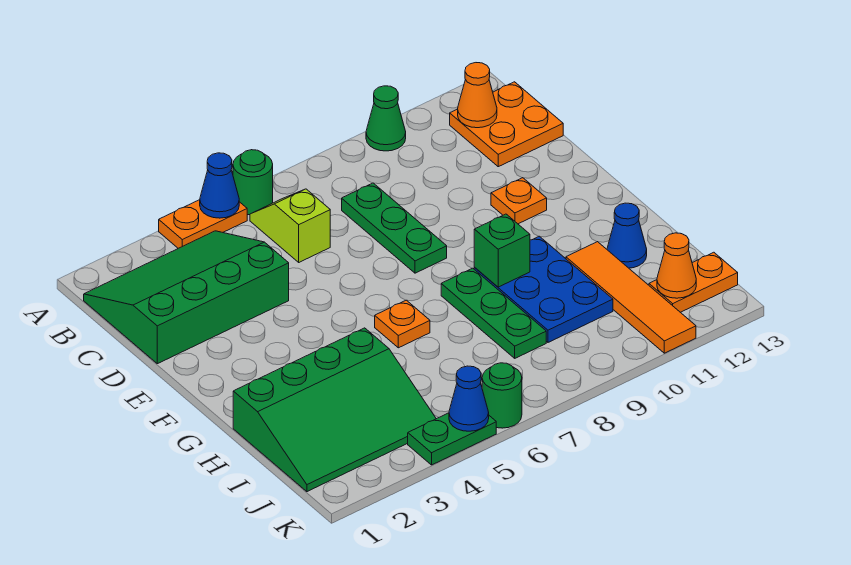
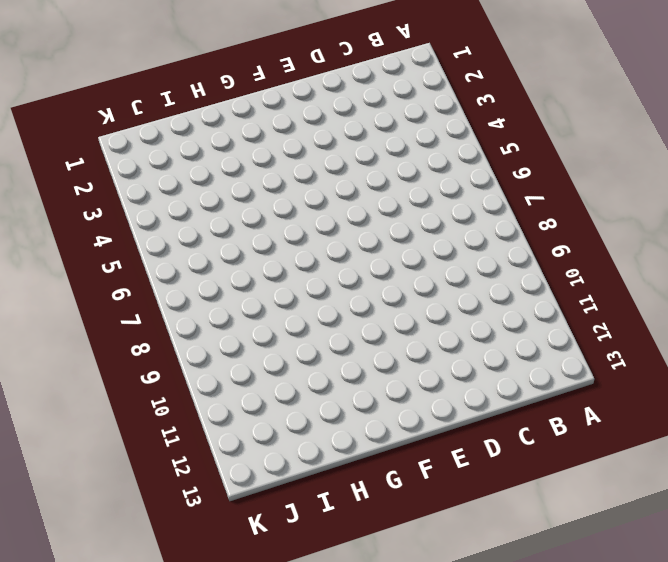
none -> orange plate A4:A5 level 1
none -> green round brick A6 level 1
none -> green cone A10 level 1

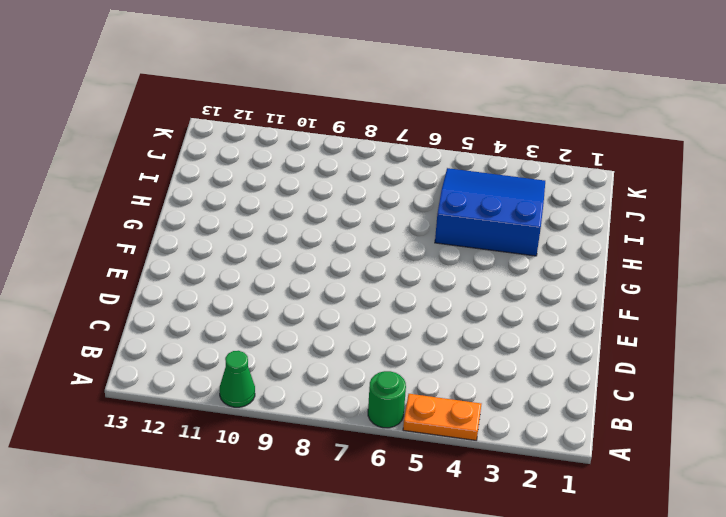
blue slope H3:J5 level 1 top H -> green slope H1:J4 level 1 top H
none -> green slope B1:D4 level 1 top D
none -> lime slope B6:C6 level 1 top C
none -> orange plate B12:C13 level 1

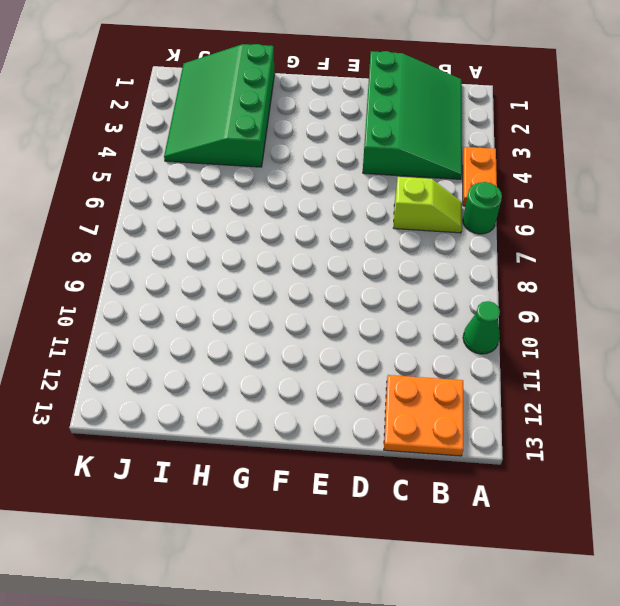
none -> green plate C8:E8 level 1
none -> orange plate E11 level 1
none -> orange plate G6 level 1

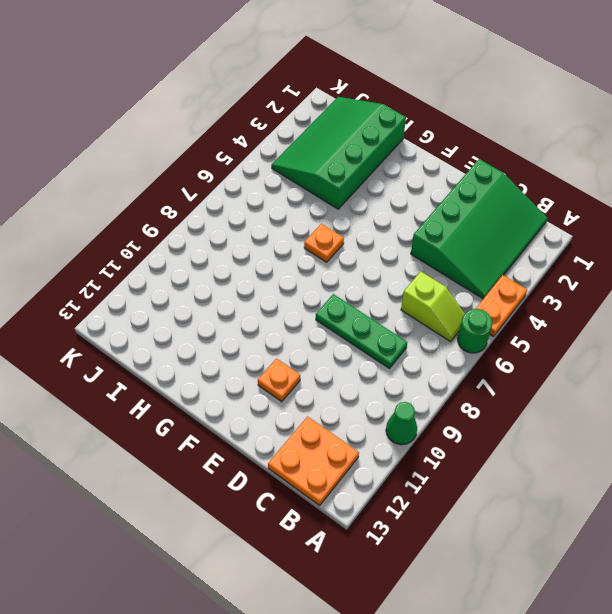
none -> green plate G8:I8 level 1
none -> blue plate G9:I10 level 1
none -> orange tile H11:K11 level 1

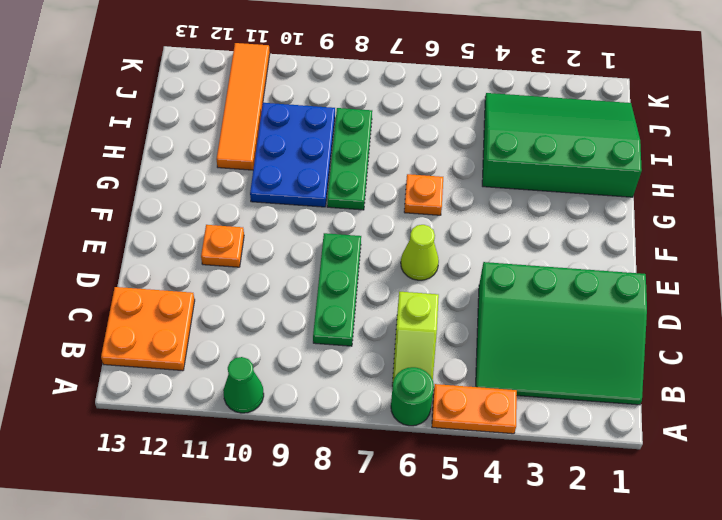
lime cone E6 level 1 -> none
none -> blue cone H12 level 1
none -> orange plate J12:J13 level 1
none -> green plate K4:K5 level 1

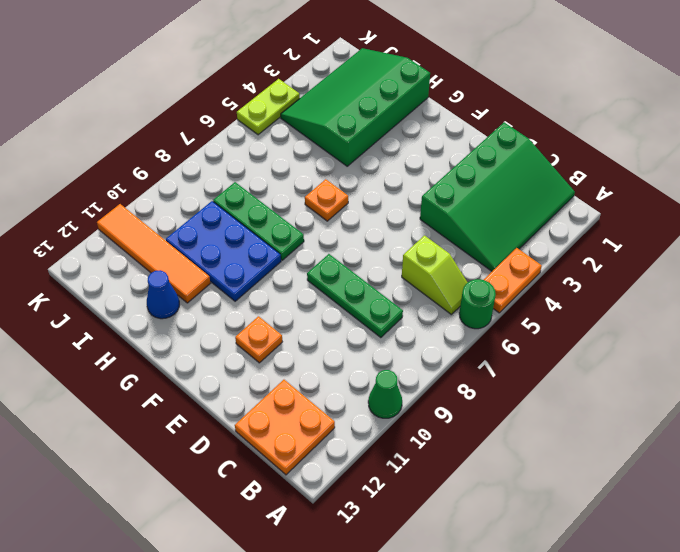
lime plate K4:K5 level 1 -> green plate K4:K5 level 1
none -> orange plate J12:J13 level 1
none -> green round brick K6 level 1
none -> blue cone A5 level 2

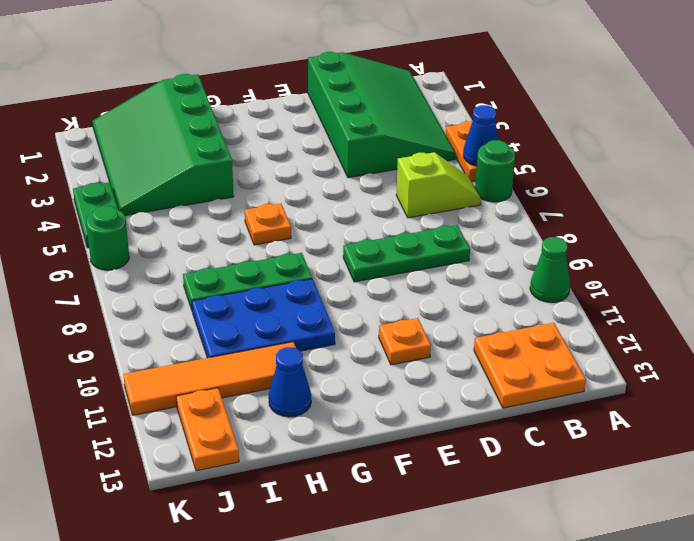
none -> orange cone B12 level 2
none -> green brick G9 level 2
none -> orange cone J12 level 2

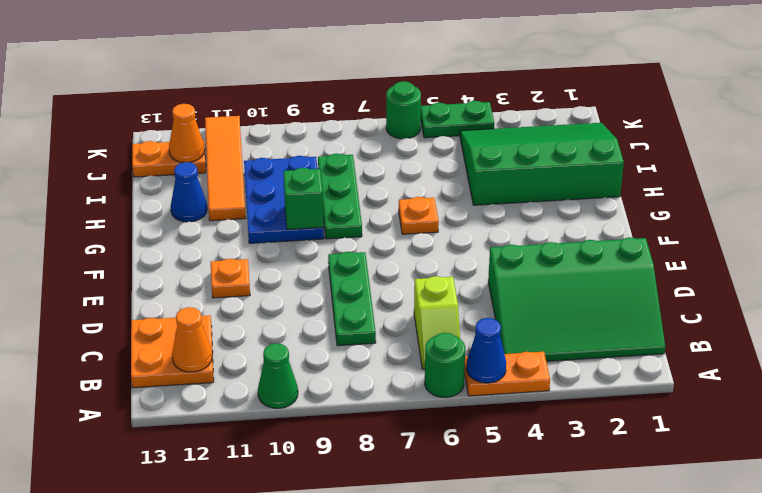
none -> blue cone K5 level 2

